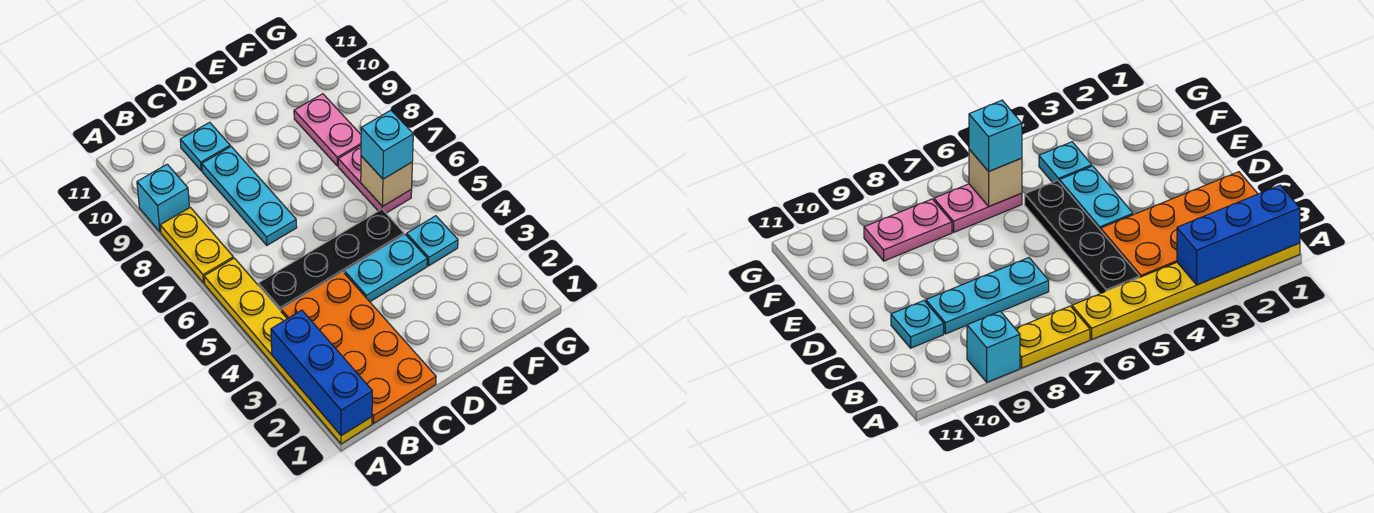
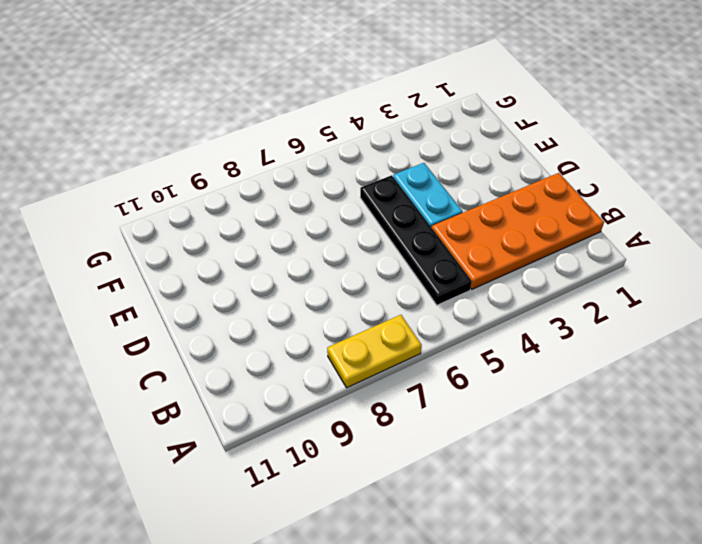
none -> yellow plate A1:A6 level 1
none -> cyan brick A9 level 1
none -> cyan plate C7:C9 level 1

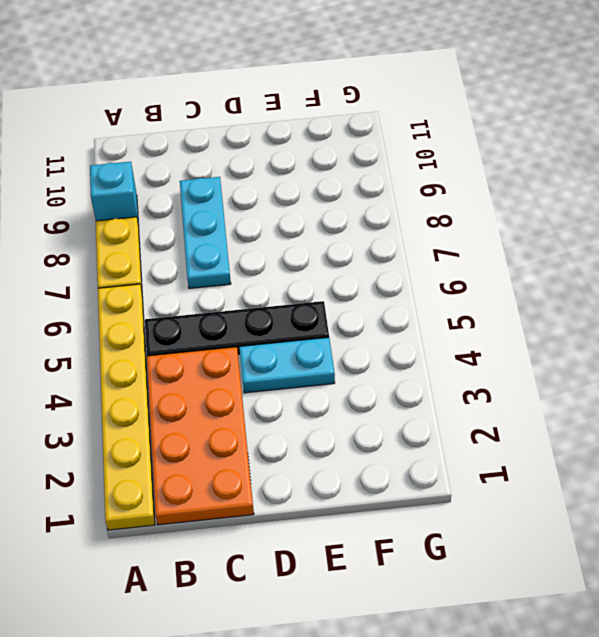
none -> cyan plate C10 level 1
none -> cyan plate F4 level 1
none -> pink plate F6:F7 level 1

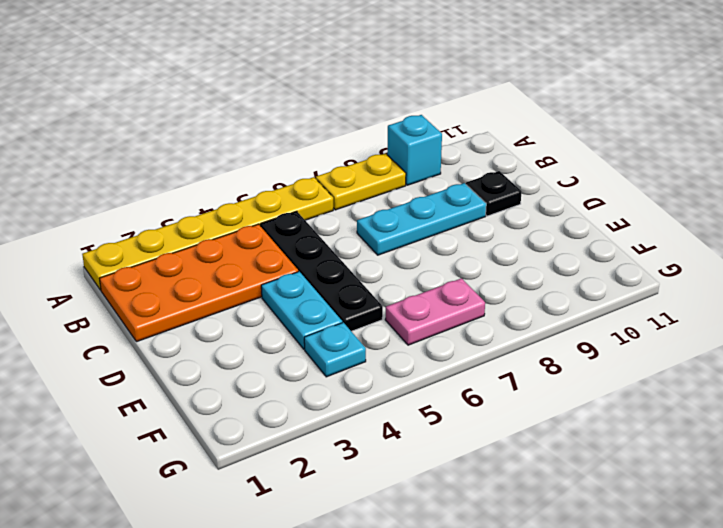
black plate C10 level 1 -> cyan plate C10 level 1
none -> pink plate F8:F9 level 1
none -> blue brick A1:A3 level 2
none -> tan brick F6 level 2

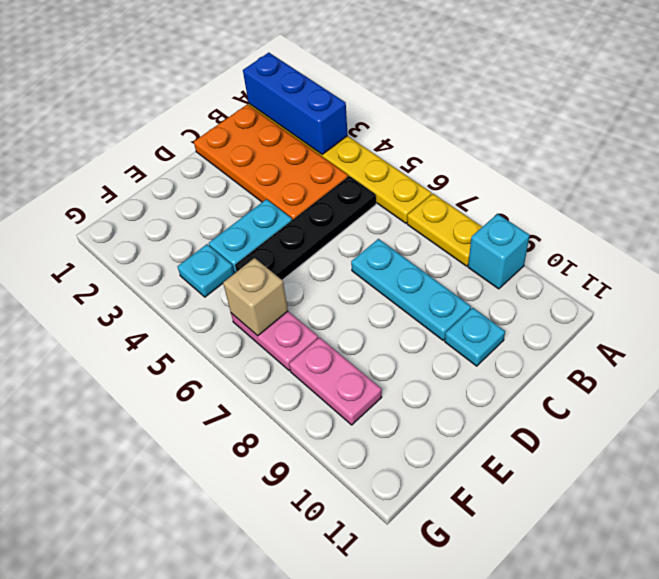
none -> cyan brick F6 level 3

